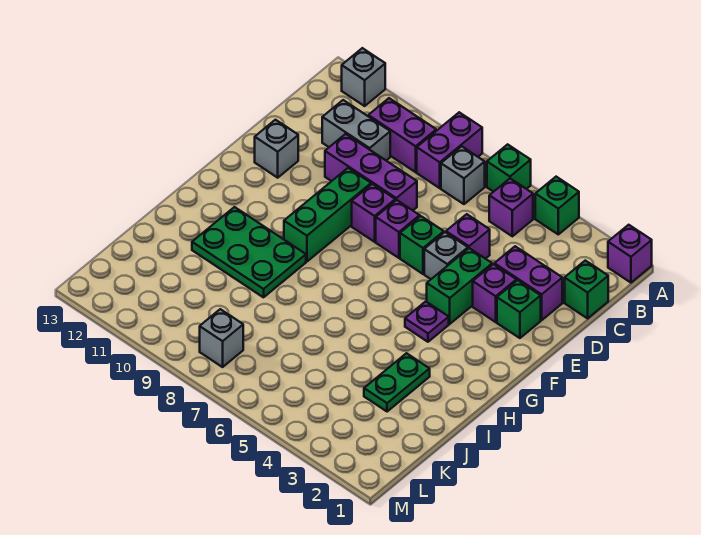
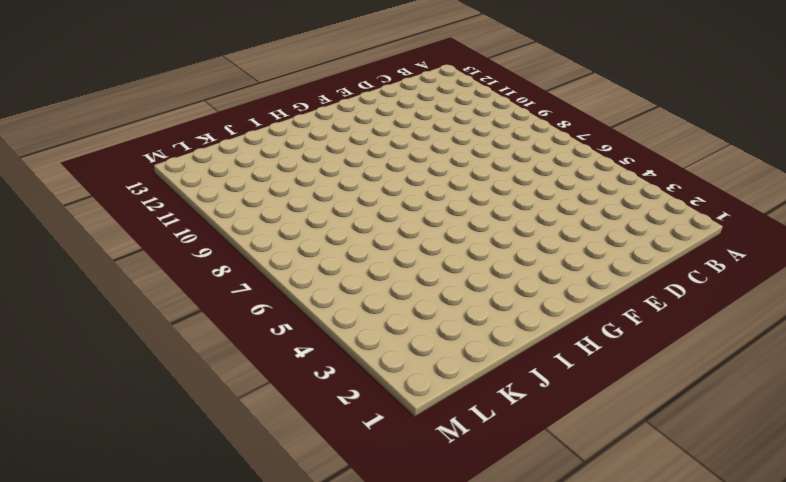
none -> purple brick A1 level 1
none -> green brick A4 level 1
none -> green brick A6 level 1

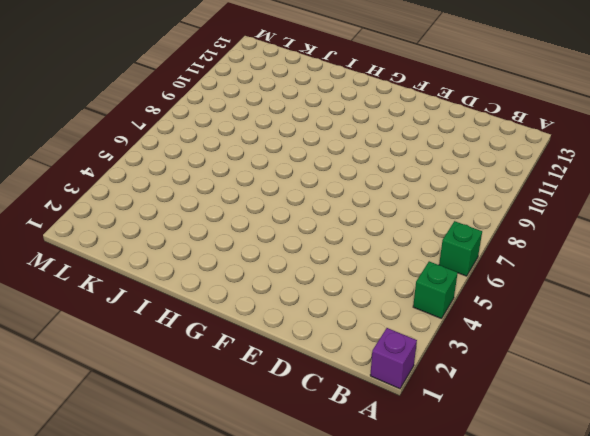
none -> purple brick A8:B8 level 1
none -> grey brick A12 level 1
none -> purple brick B5 level 1

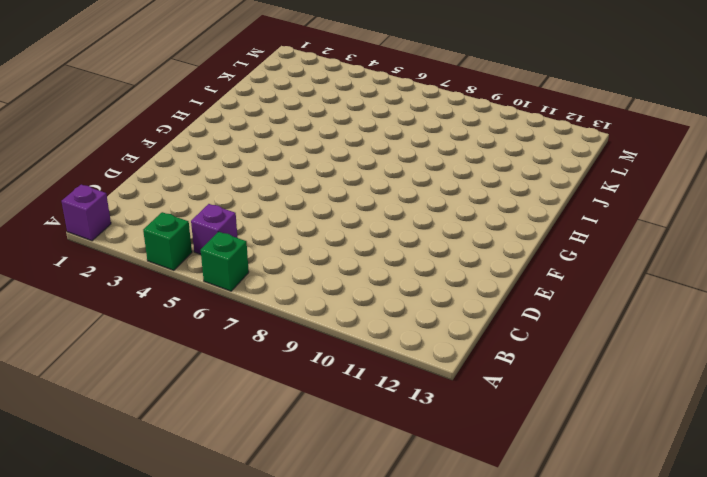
none -> purple brick A8:B8 level 1
none -> grey brick A12 level 1
none -> grey brick B7 level 1

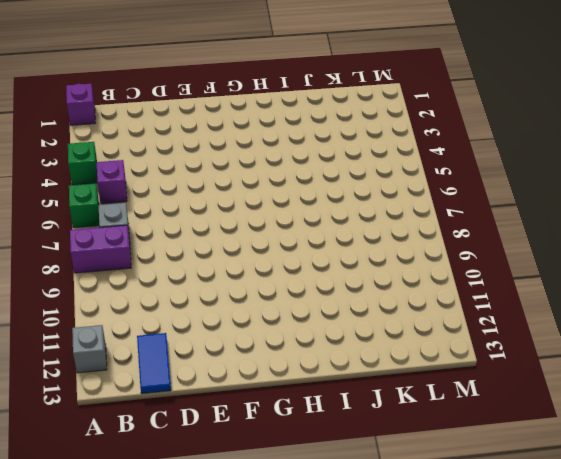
blue tile C12:C13 level 1 -> none
none -> purple brick B9:B10 level 1
none -> green brick C1 level 1
none -> grey brick C10:C11 level 1

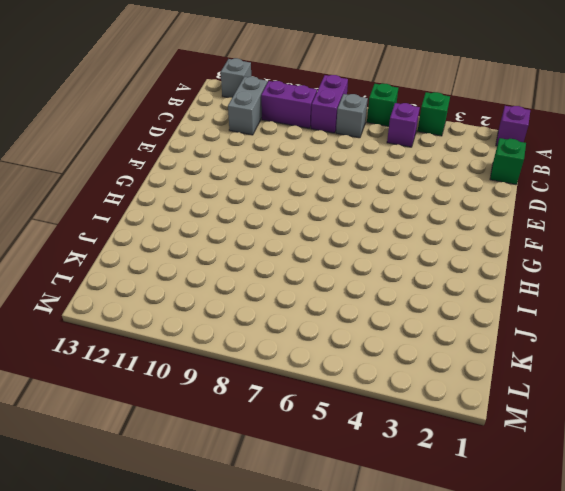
grey brick B11:C11 level 1 -> grey brick C10:C11 level 1
none -> purple brick D2:D3 level 1
none -> purple brick D5 level 1
none -> purple brick D8:D10 level 1

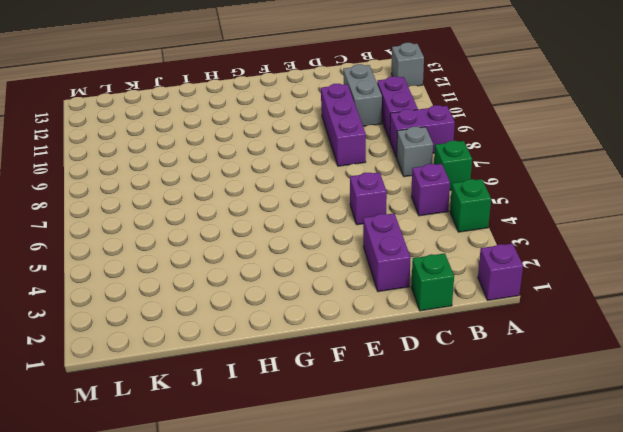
none -> green brick E2 level 1
none -> purple brick E3 level 1
none -> green brick E4:F4 level 1

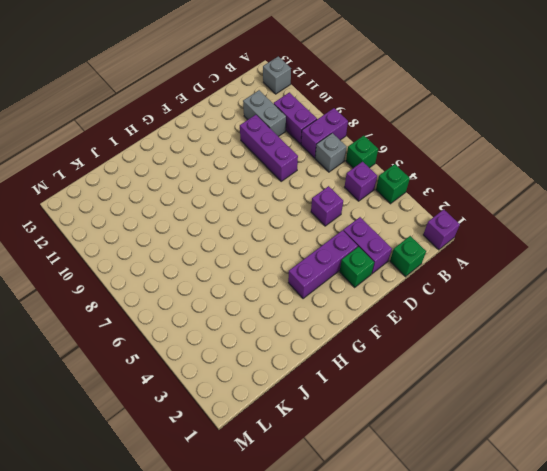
purple brick E3:G3 level 1 -> purple brick E3 level 1
none -> green brick E4:F4 level 1
none -> grey brick E5 level 1
none -> green brick E6 level 1

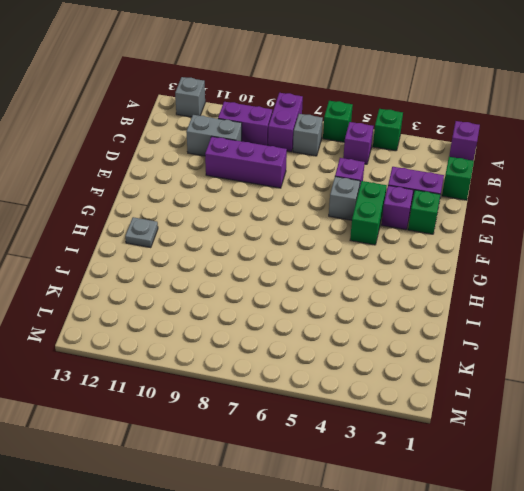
grey plate H12 level 1 -> none
none -> green brick E6 level 1
none -> purple brick E7 level 1
none -> purple brick E8 level 1

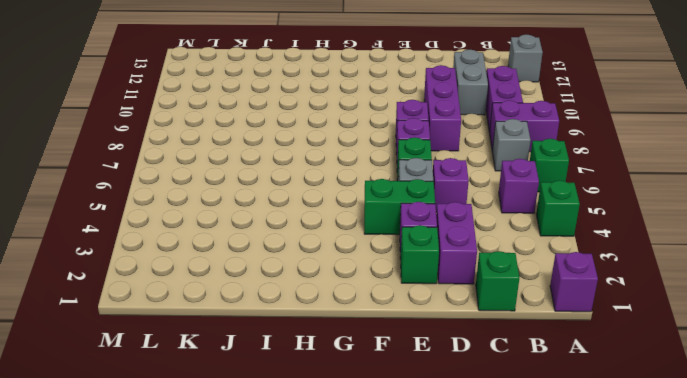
none -> green brick E9:G9 level 1
none -> grey brick E12 level 1
none -> purple plate G4 level 1

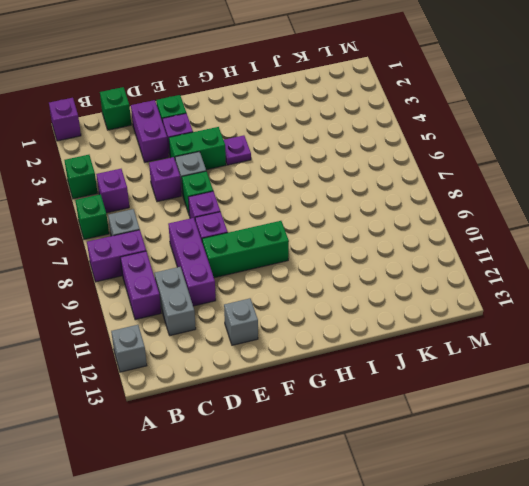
none -> green plate H9:I11 level 1
none -> green plate I3:J3 level 1
none -> grey brick L8 level 1

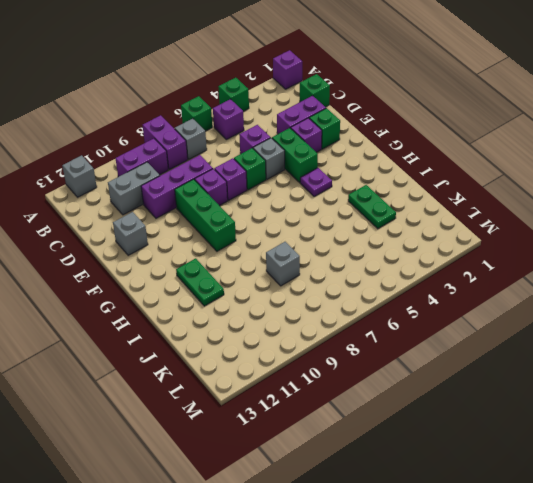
green plate H11:I11 level 1 -> green plate H9:I11 level 1
grey brick J8 level 1 -> grey brick L8 level 1

